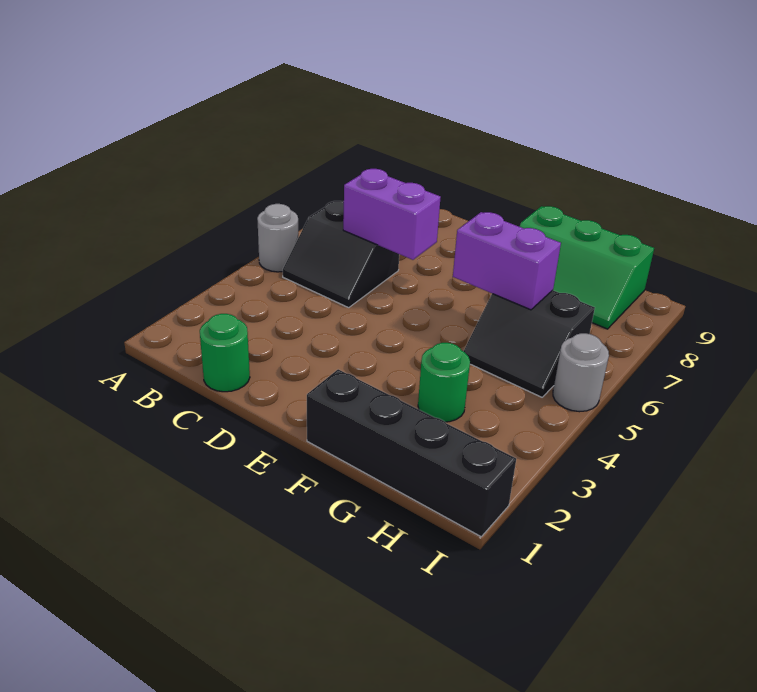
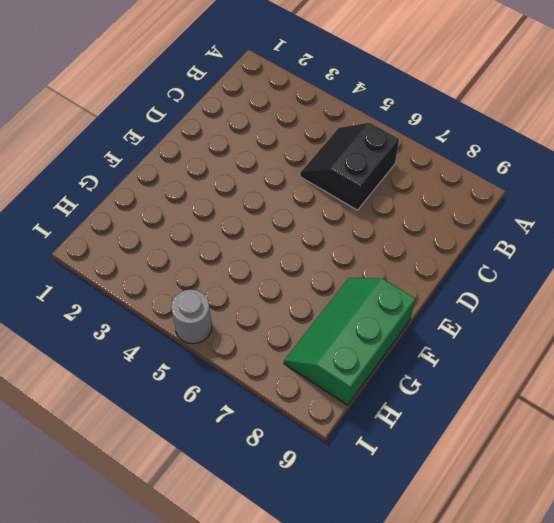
none -> grey round brick A5 level 1
none -> green round brick C1 level 1

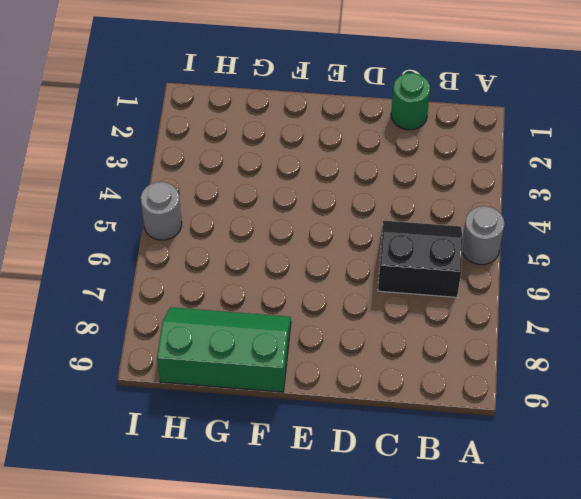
none -> black brick F1:I1 level 1
none -> green round brick G3 level 1

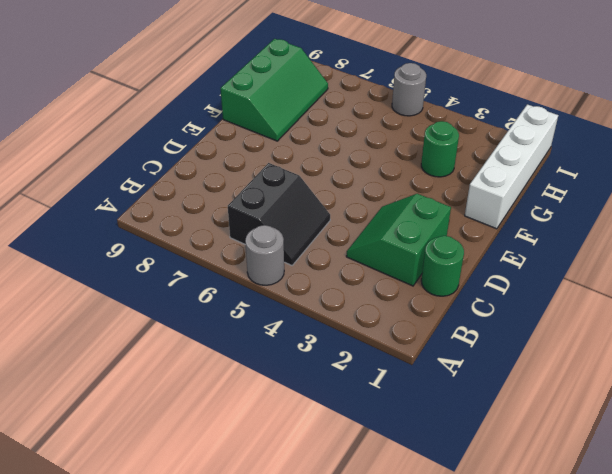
green slope C2:D3 level 1 top 2 -> none
white brick F1:I1 level 1 -> black brick F1:I1 level 1
none -> black slope G5:H6 level 1 top 6
none -> purple brick C6:D6 level 2

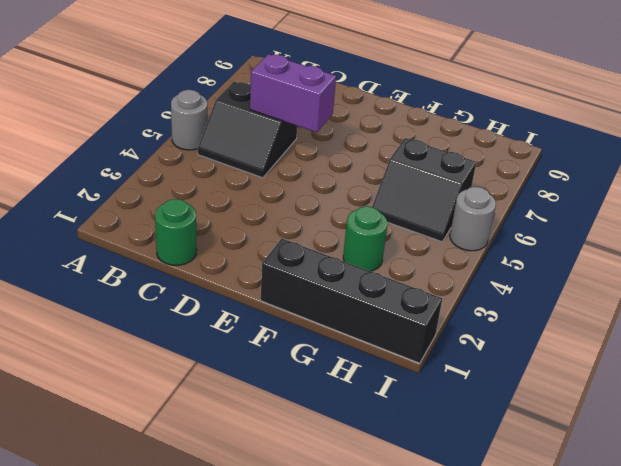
none -> green slope F8:H9 level 1 top 9
none -> purple brick F6:G6 level 2

